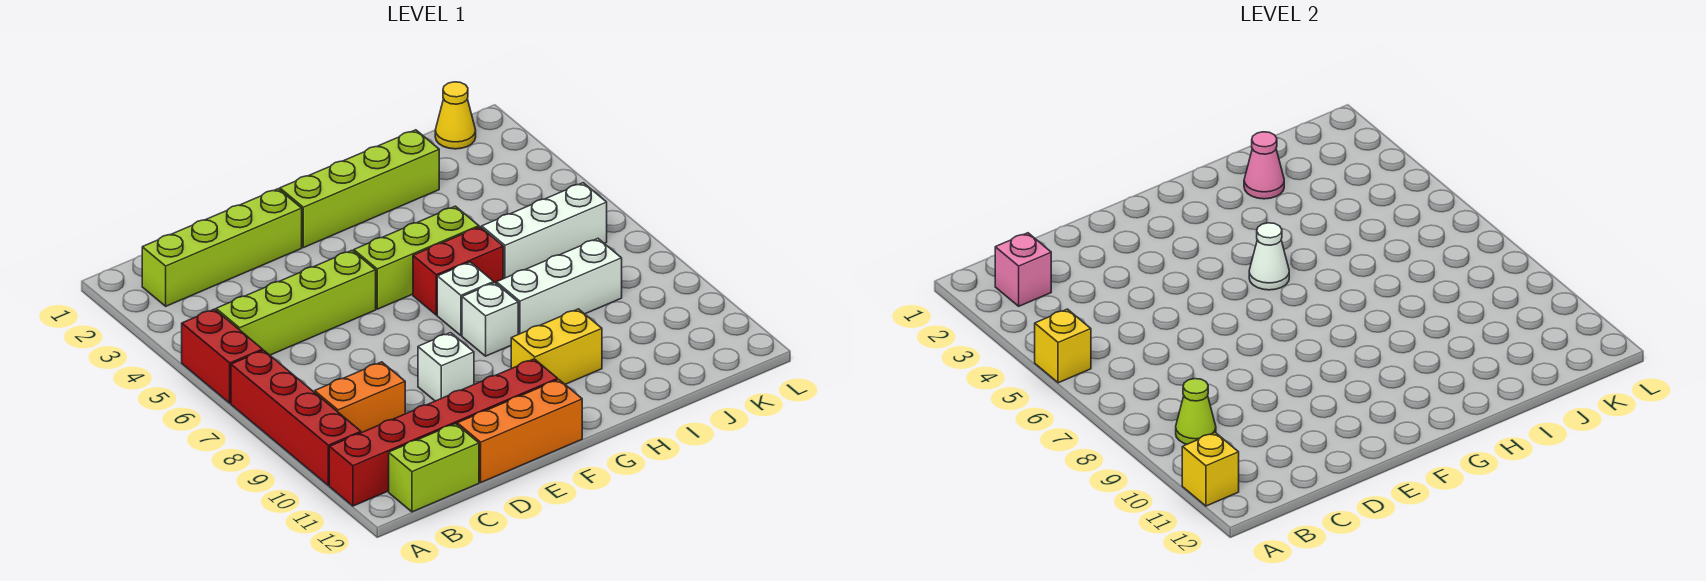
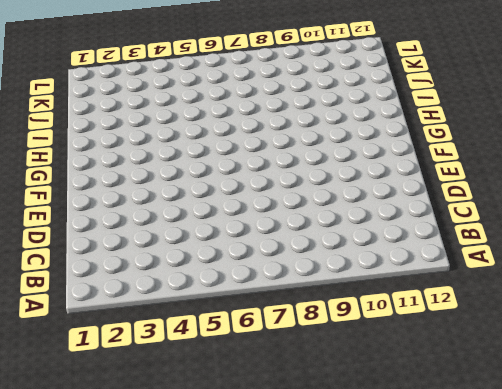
none -> red brick A5:A6 level 1
none -> red brick A7:A10 level 1
none -> red brick A11:F11 level 1

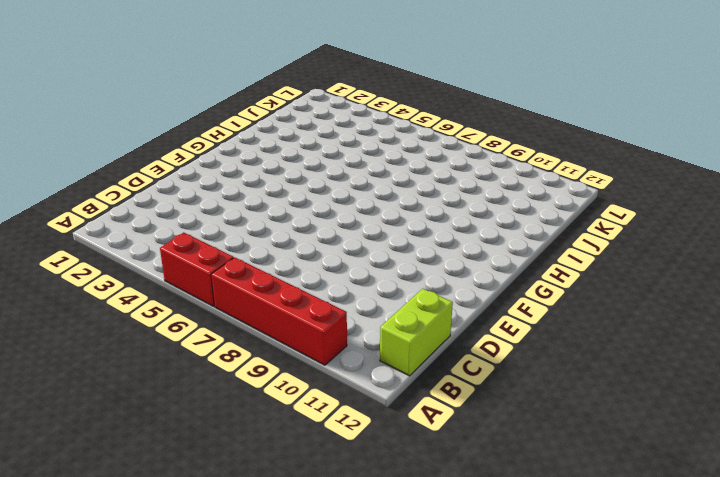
none -> red brick A11:F11 level 1
none -> lime brick B2:E2 level 1
none -> lime brick B5:E5 level 1

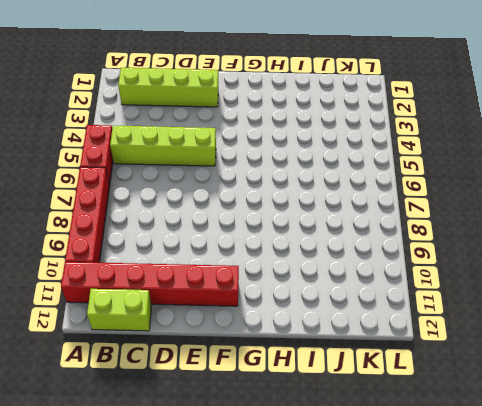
none -> orange brick B9:C9 level 1
none -> orange brick D12:F12 level 1
none -> white brick E9 level 1

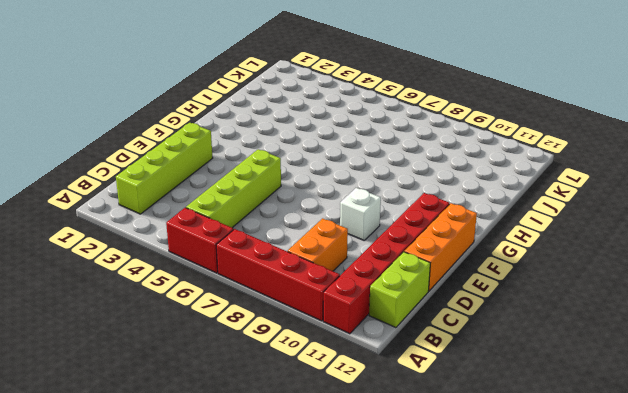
none -> lime brick F2:I2 level 1
none -> lime brick F5:H5 level 1
none -> red brick G6:H6 level 1

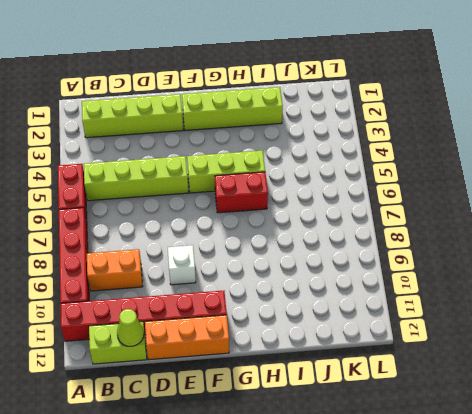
lime cone C12 level 2 -> lime cone B9 level 2
none -> white brick G7 level 1
none -> white brick G8 level 1
none -> yellow brick G10:H10 level 1

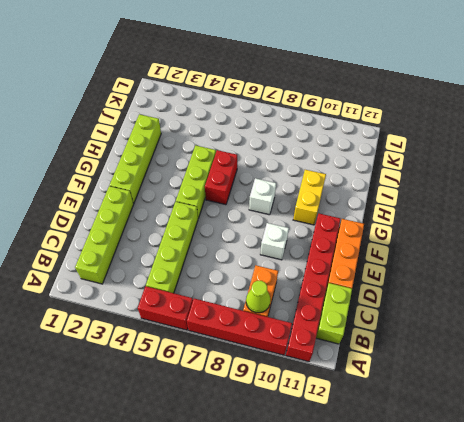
none -> white brick G7 level 1
none -> white brick H8:J8 level 1
none -> white brick I6:K6 level 1

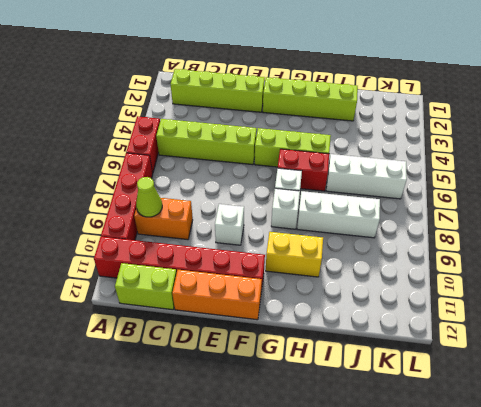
none -> yellow cone K1 level 1
none -> yellow brick A5 level 2
none -> yellow brick A11 level 2

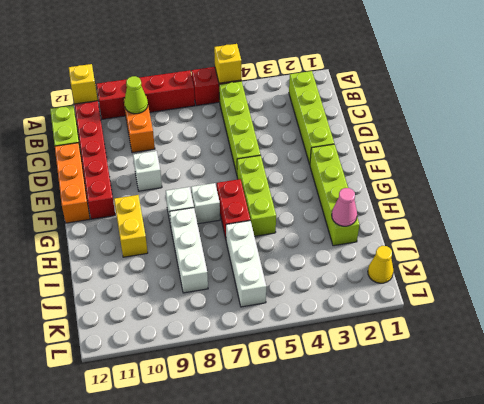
none -> pink brick B2 level 2
none -> white cone G5 level 2

